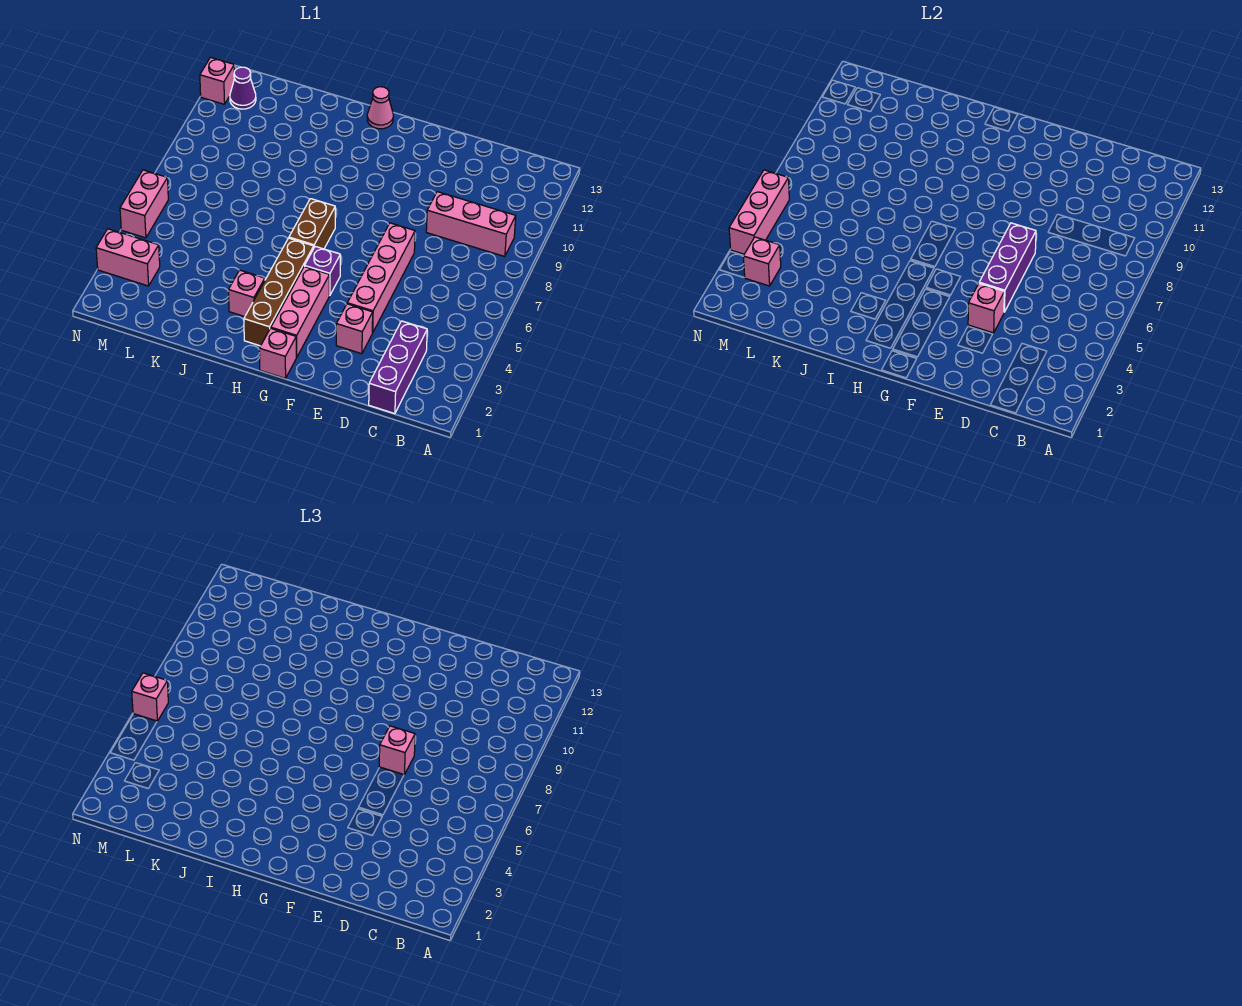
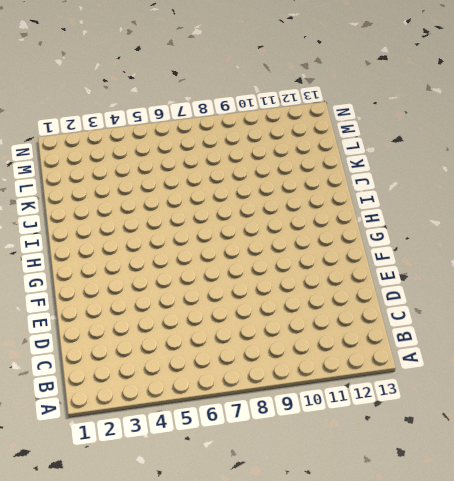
none -> pink brick B9:D9 level 1
none -> purple brick C1:C3 level 1
none -> pink brick E3 level 1

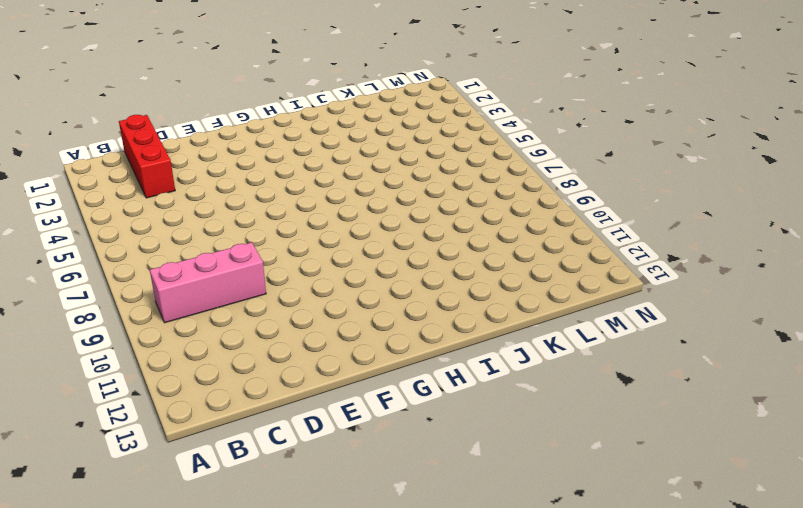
red brick C1:C3 level 1 -> purple brick C1:C3 level 1
none -> pink brick E3 level 1
none -> pink brick E4:E7 level 1
none -> pink brick G1 level 1

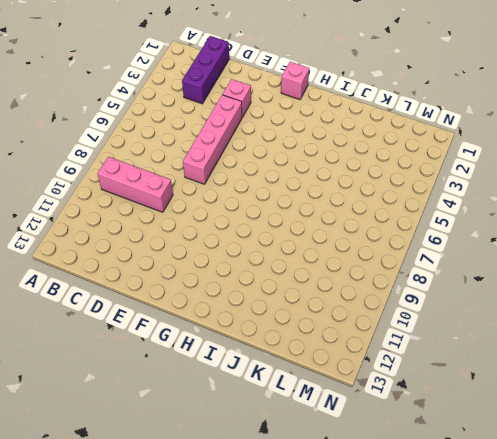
none -> pink brick G2:G4 level 1
none -> purple brick G5 level 1
none -> brown brick H2:H5 level 1

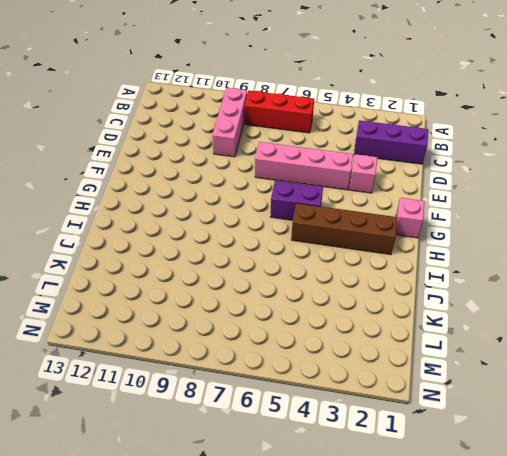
red brick B6:B8 level 1 -> none
purple brick G5:G6 level 1 -> purple brick G5 level 1
none -> pink brick G2:G4 level 1
none -> brown brick H6:H7 level 1
none -> pink cone H13 level 1

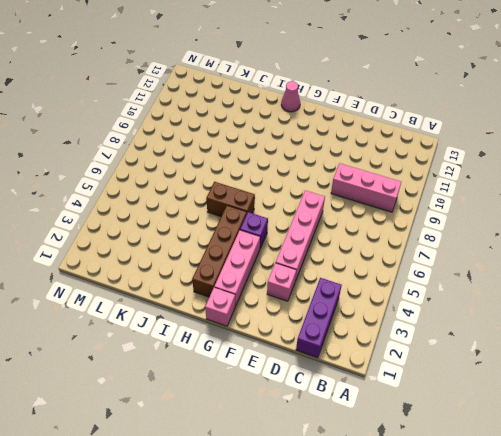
brown brick H6:I6 level 1 -> brown brick H6:H7 level 1
none -> pink brick I3 level 1
none -> pink brick M3:N3 level 1
none -> purple cone M12 level 1

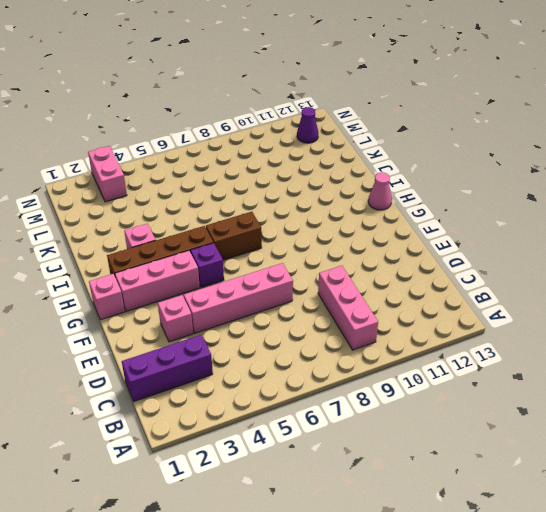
none -> pink brick N5:N6 level 1
none -> pink brick N12 level 1
none -> pink brick E4 level 2

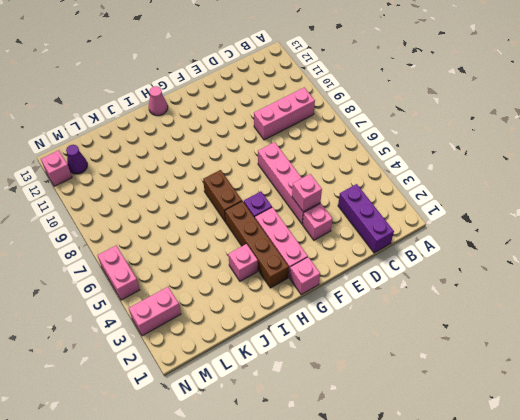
none -> purple brick E5:E7 level 2
none -> pink brick M3 level 2
none -> pink brick N4:N6 level 2

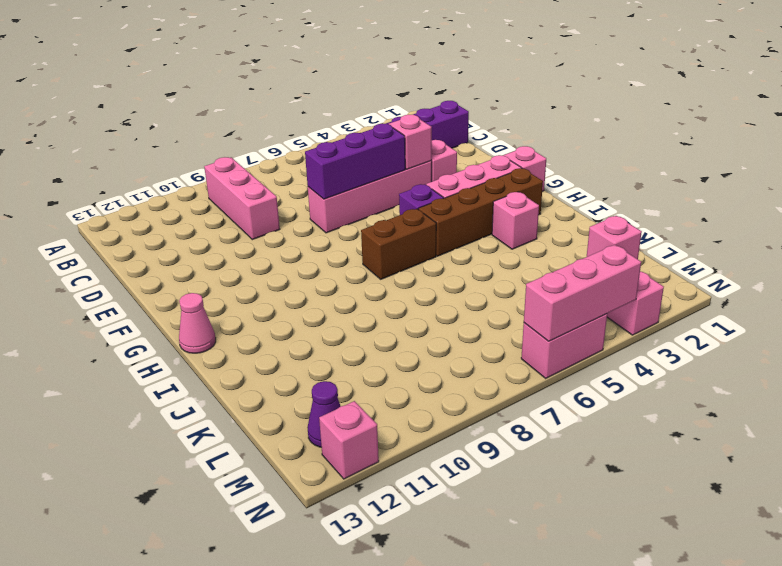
none -> pink brick E7 level 3
none -> pink brick N6 level 3

